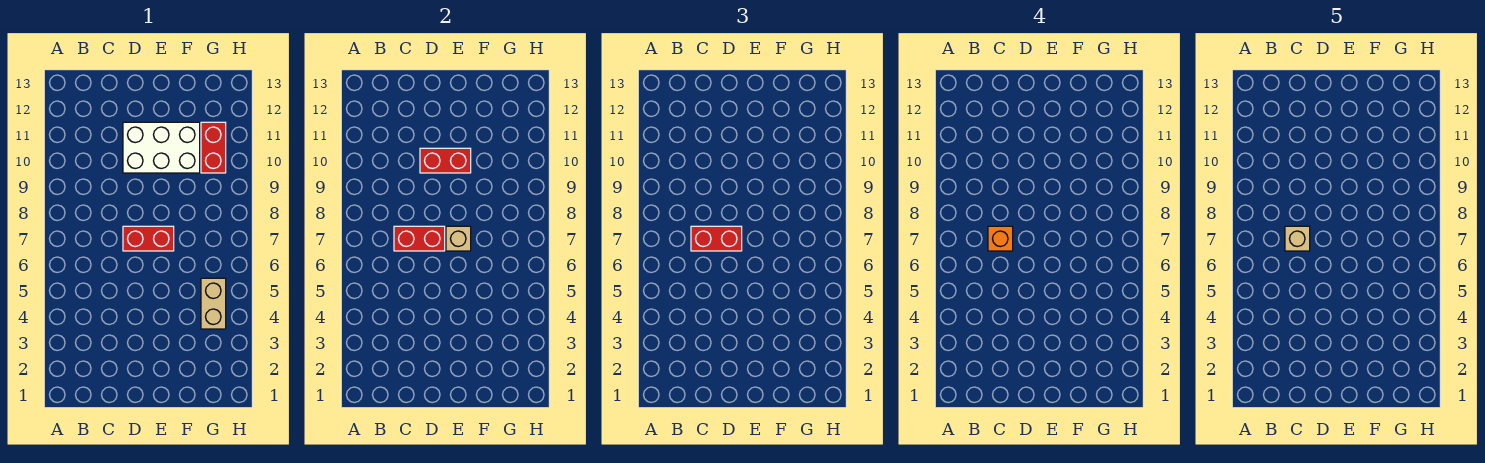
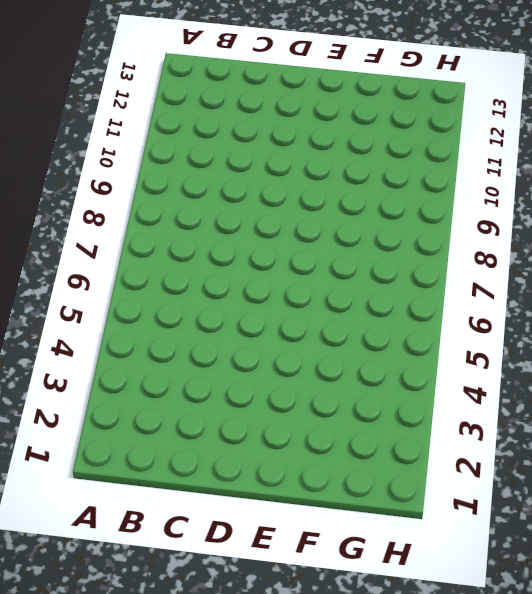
none -> red brick D7:E7 level 1
none -> white brick D10:F11 level 1

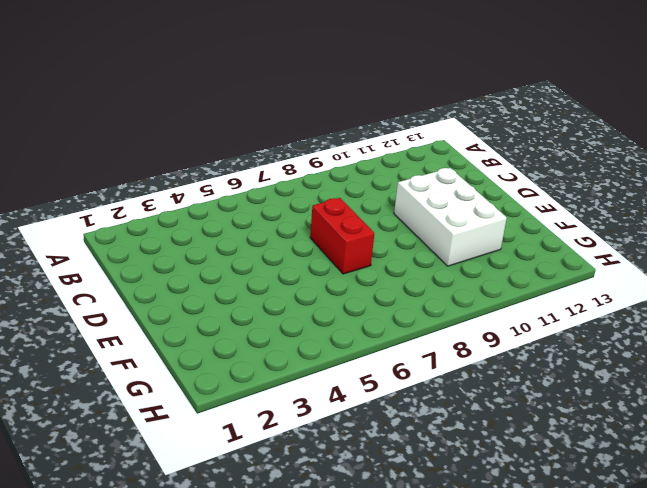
none -> tan brick G4:G5 level 1
none -> red brick G10:G11 level 1

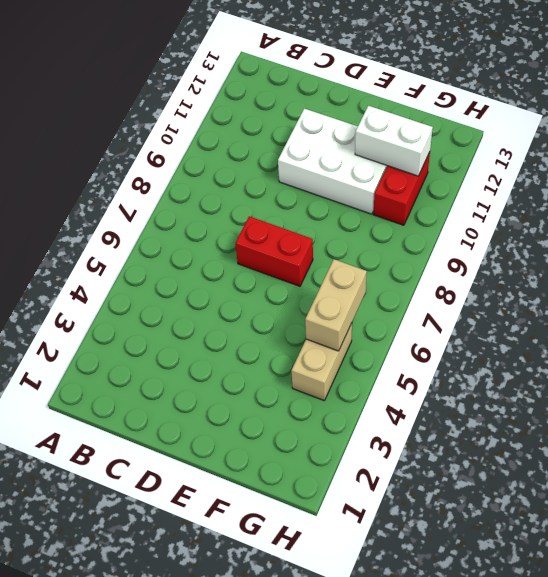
white brick F11:G11 level 2 -> none
tan brick G5:G6 level 2 -> none
none -> red brick C7:D7 level 2
none -> red brick D10:E10 level 2

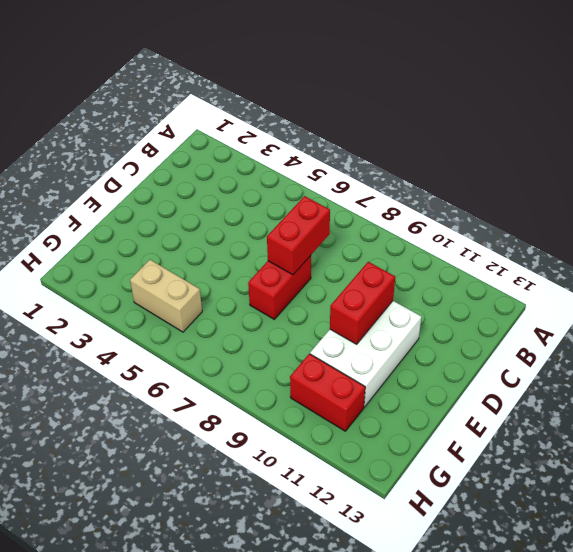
none -> tan brick E7 level 2
none -> red brick C7:D7 level 3

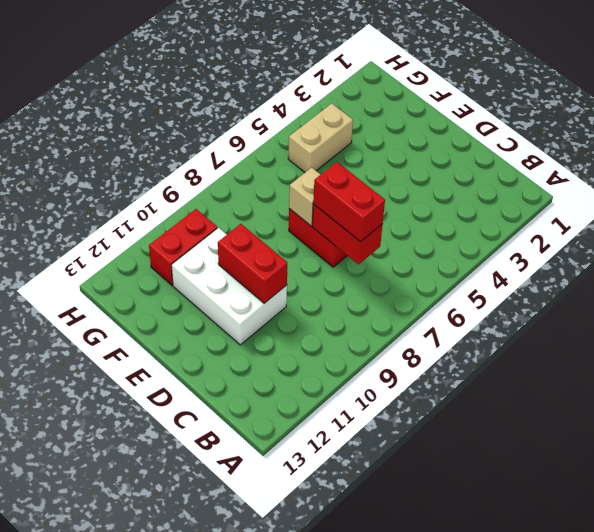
none -> orange brick C7 level 4
none -> tan brick C7 level 5

